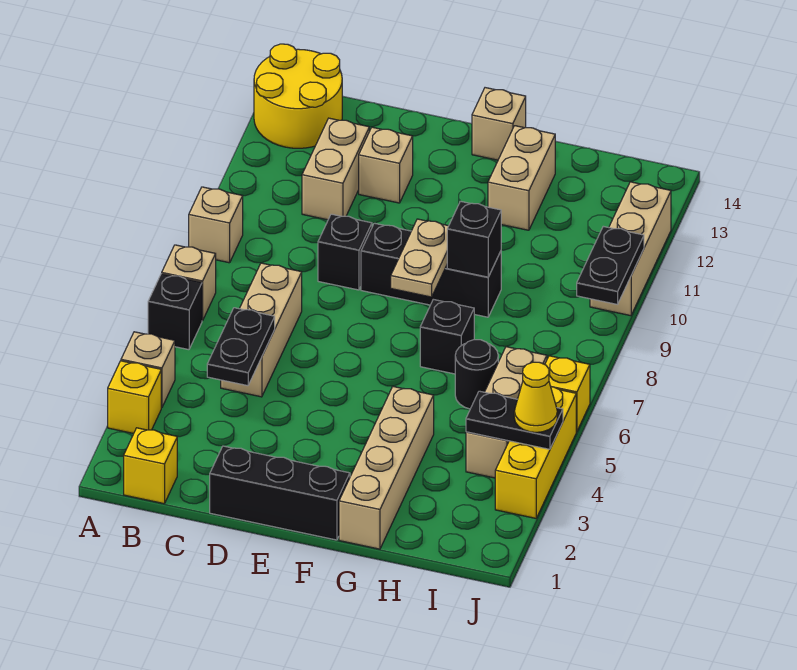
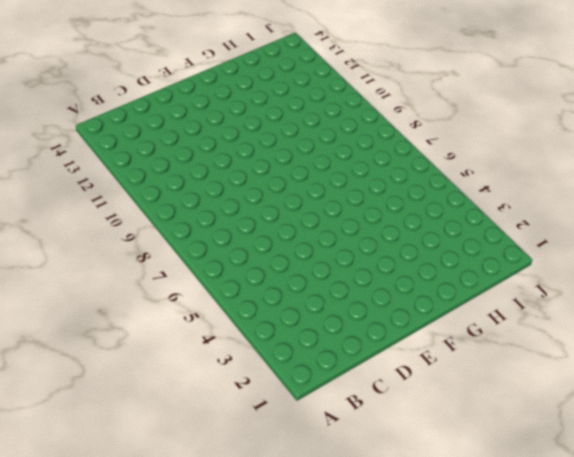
none -> yellow brick A3 level 1
none -> tan brick A4 level 1
none -> black brick A6 level 1

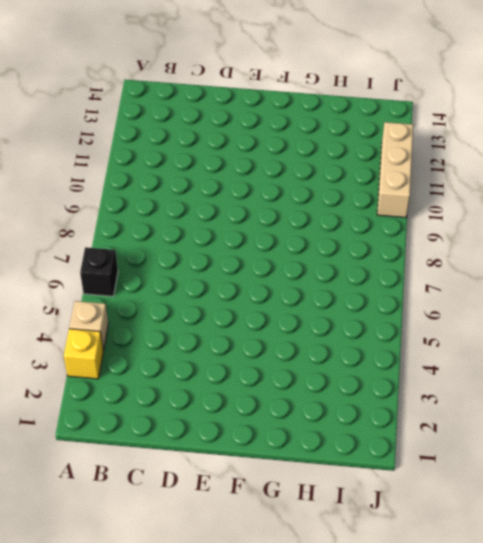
none -> tan brick A7 level 1
none -> tan brick A9 level 1
none -> yellow round brick A13:B14 level 1

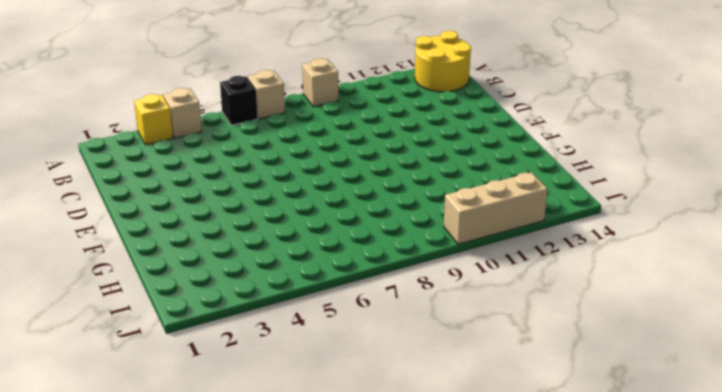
none -> yellow brick B1 level 1
none -> tan brick C5:C7 level 1
none -> tan brick C11:C12 level 1

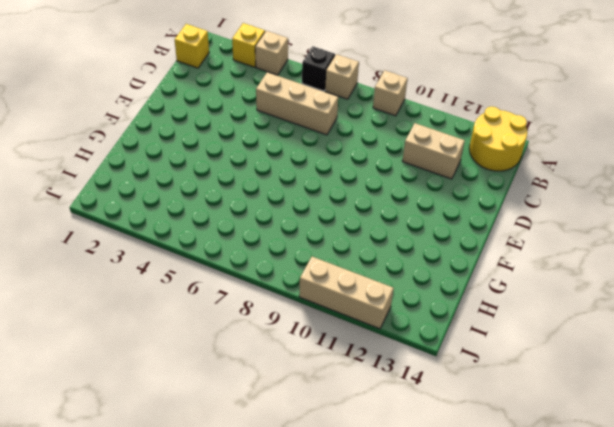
none -> black brick D1:F1 level 1
none -> black brick D9 level 1
none -> tan brick D12 level 1

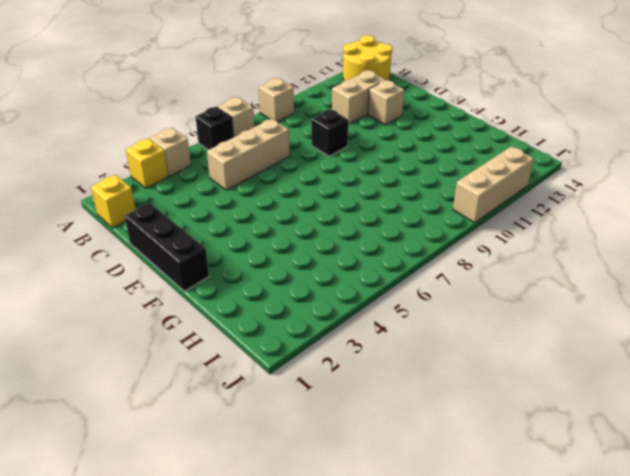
none -> black brick E9:G9 level 1
none -> tan brick F14 level 1
none -> tan brick G1:G4 level 1

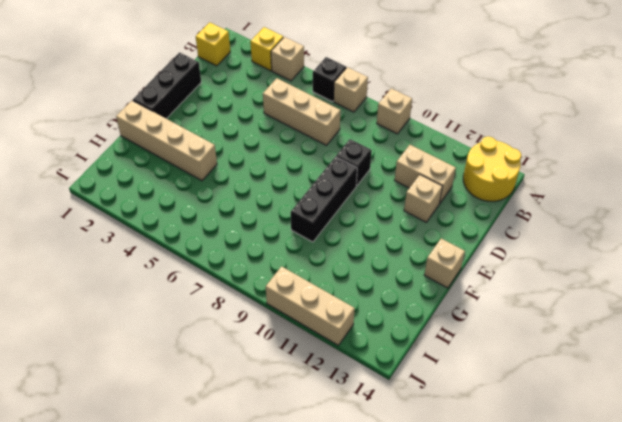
none -> black brick G7 level 1
none -> tan brick G12:G13 level 1
none -> black round brick H6 level 1

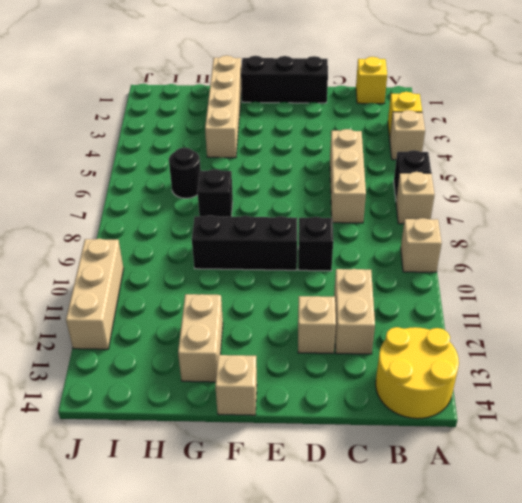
none -> tan brick I4:I6 level 1
none -> yellow brick J3:J5 level 1
none -> yellow brick J6 level 1

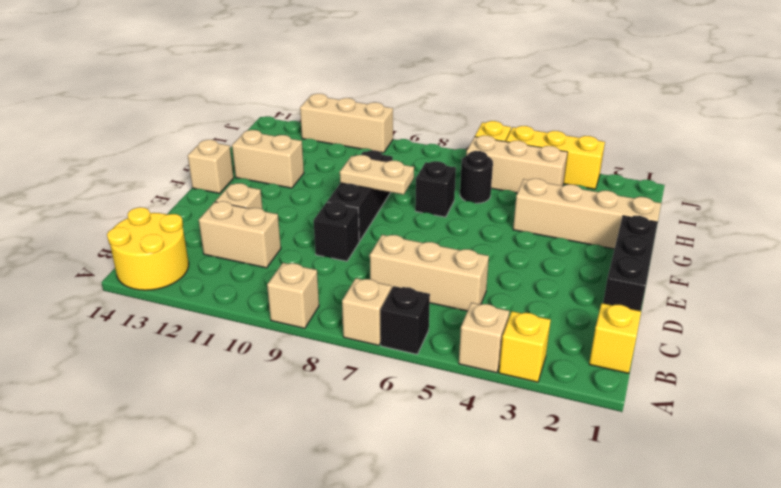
none -> black plate C4:C5 level 2
none -> black brick G9 level 2
none -> black plate I4:J4 level 2

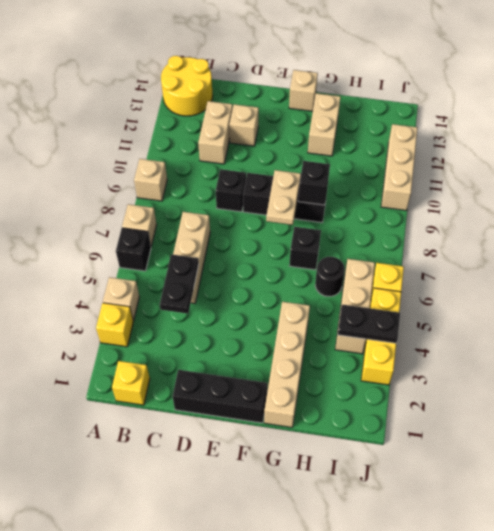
none -> black plate J9:J10 level 2
none -> yellow cone J4 level 3

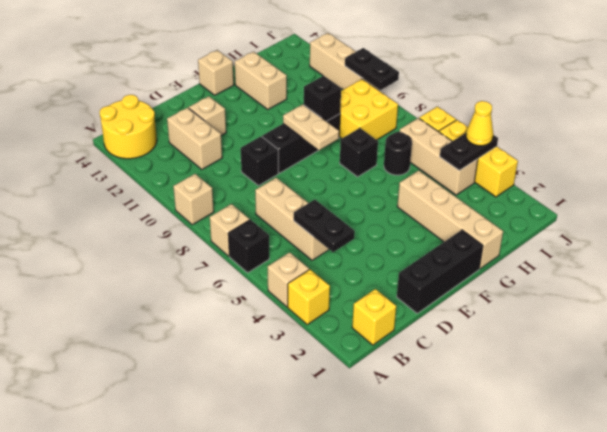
yellow brick H8:I9 level 1 -> none

